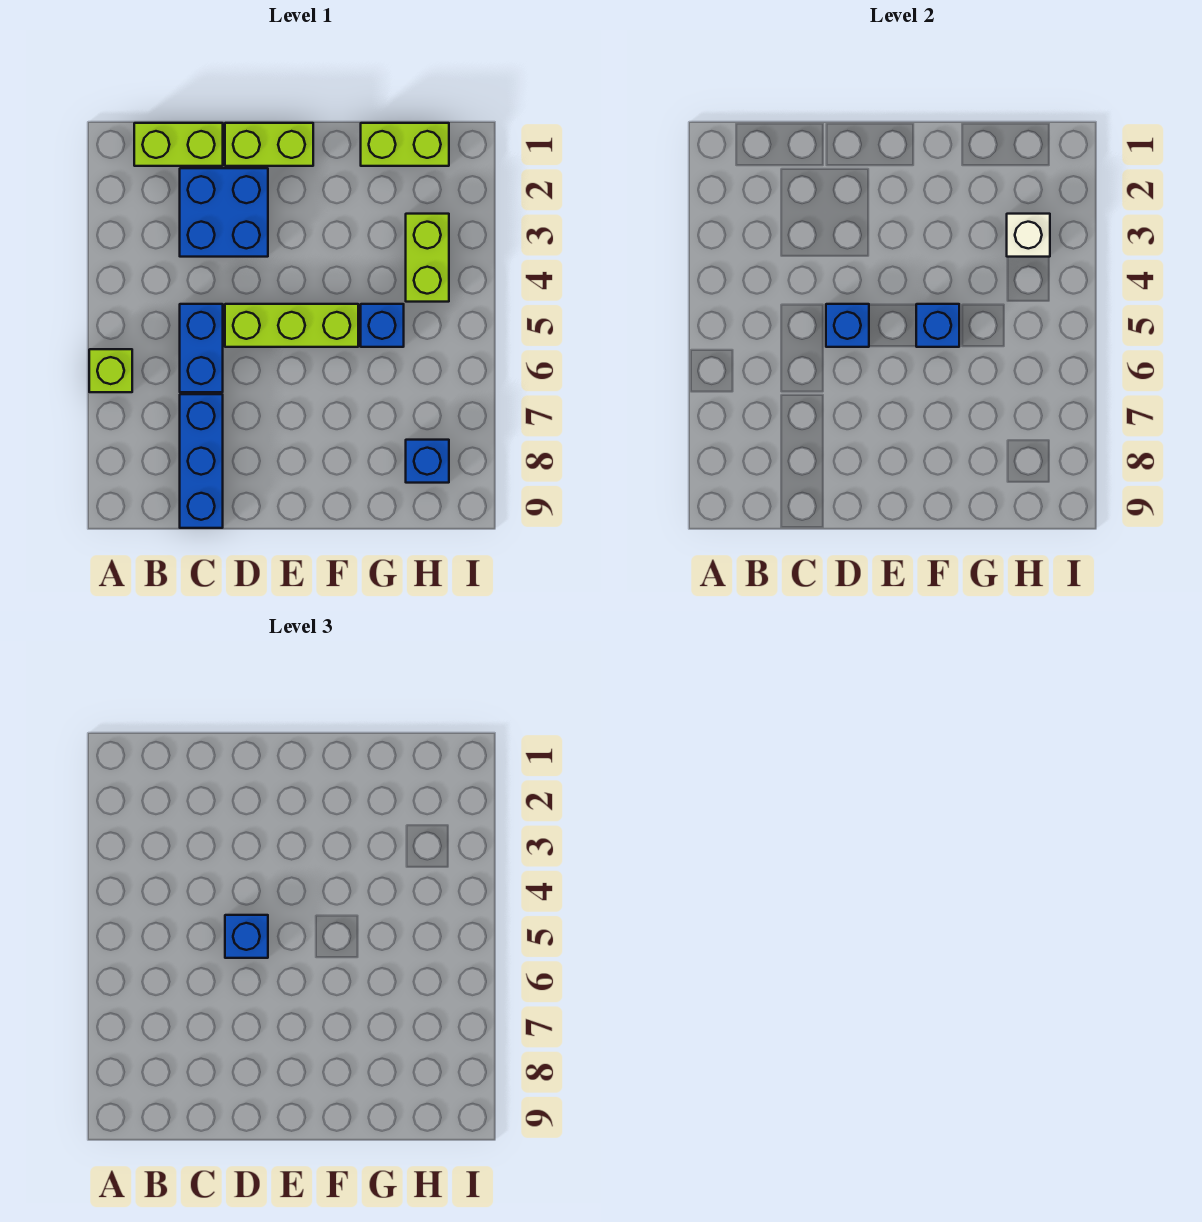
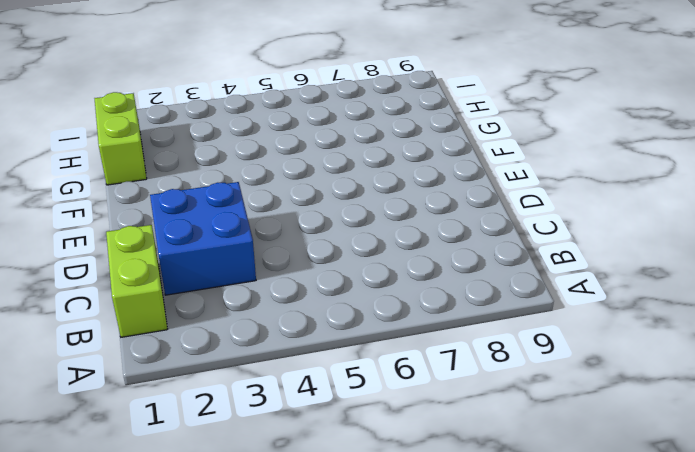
none -> lime brick A6 level 1
none -> blue brick C5:C6 level 1
none -> blue brick C7:C9 level 1

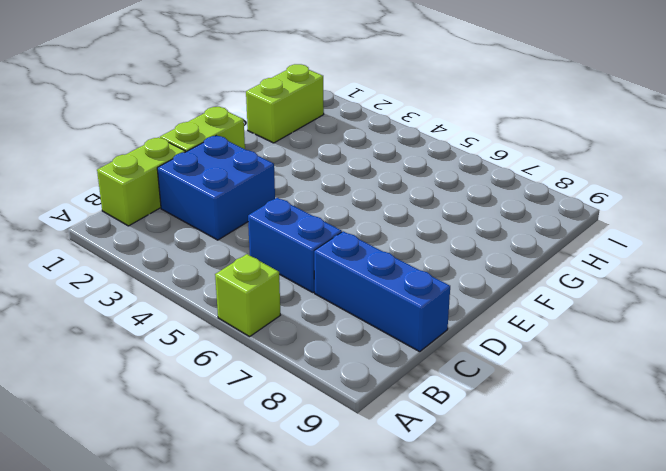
none -> lime brick D5:F5 level 1
none -> blue brick G5 level 1
none -> lime brick H3:H4 level 1

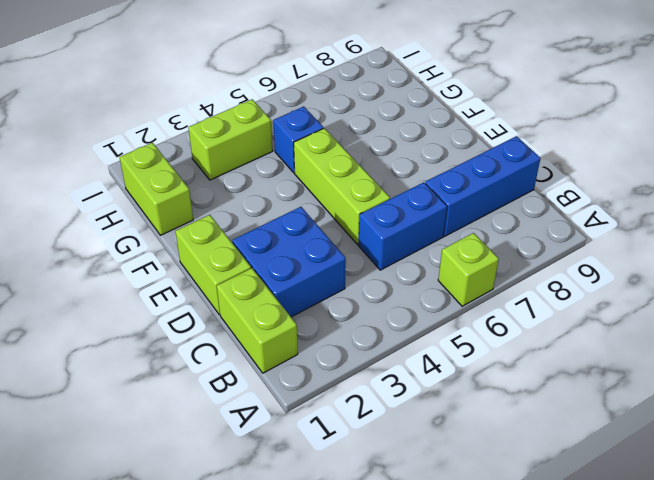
none -> blue brick H8 level 1
none -> blue brick D5 level 2
none -> blue brick F5 level 2

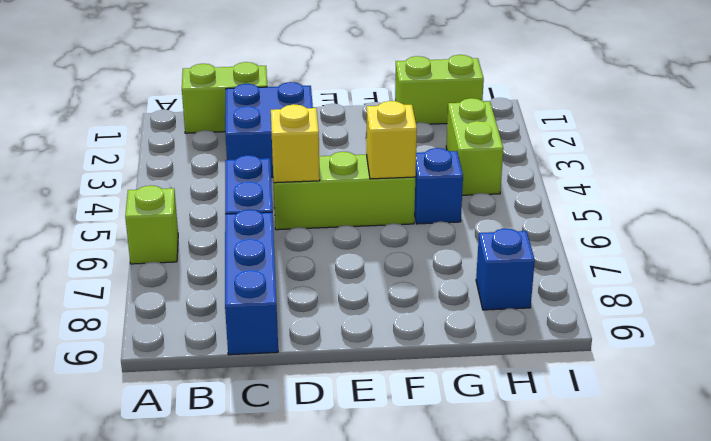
yellow brick D5 level 2 -> blue brick D5 level 2
yellow brick F5 level 2 -> blue brick F5 level 2
none -> lime brick D1:E1 level 1
none -> white brick H3 level 2
none -> blue brick D5 level 3

